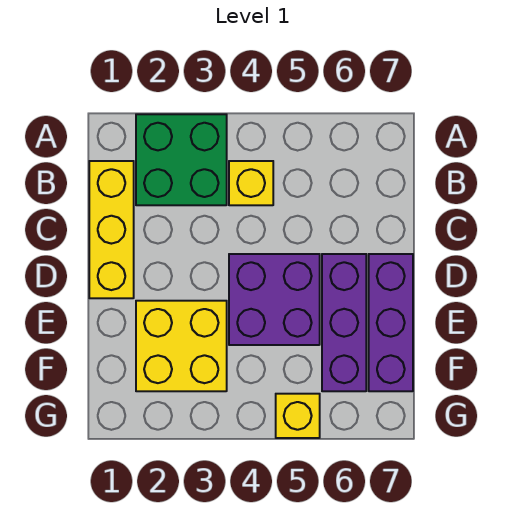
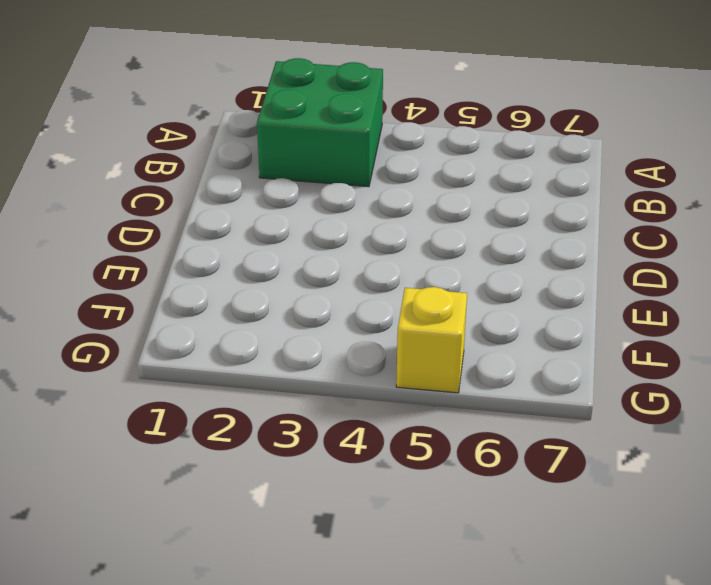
none -> yellow brick B1:D1 level 1
none -> yellow brick B4 level 1

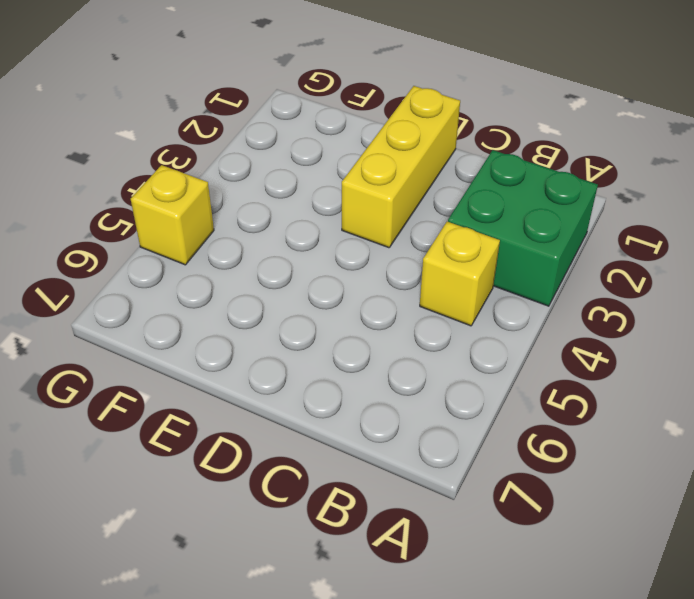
yellow brick D1:D3 level 1 -> yellow brick B1:D1 level 1
none -> purple brick D4:E5 level 1
none -> purple brick D6:F6 level 1

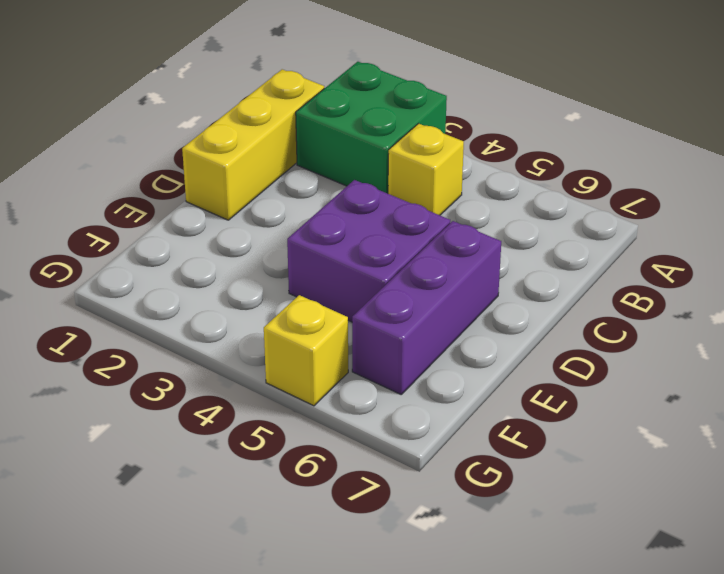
none -> purple brick D7:F7 level 1
none -> yellow brick E2:F3 level 1

